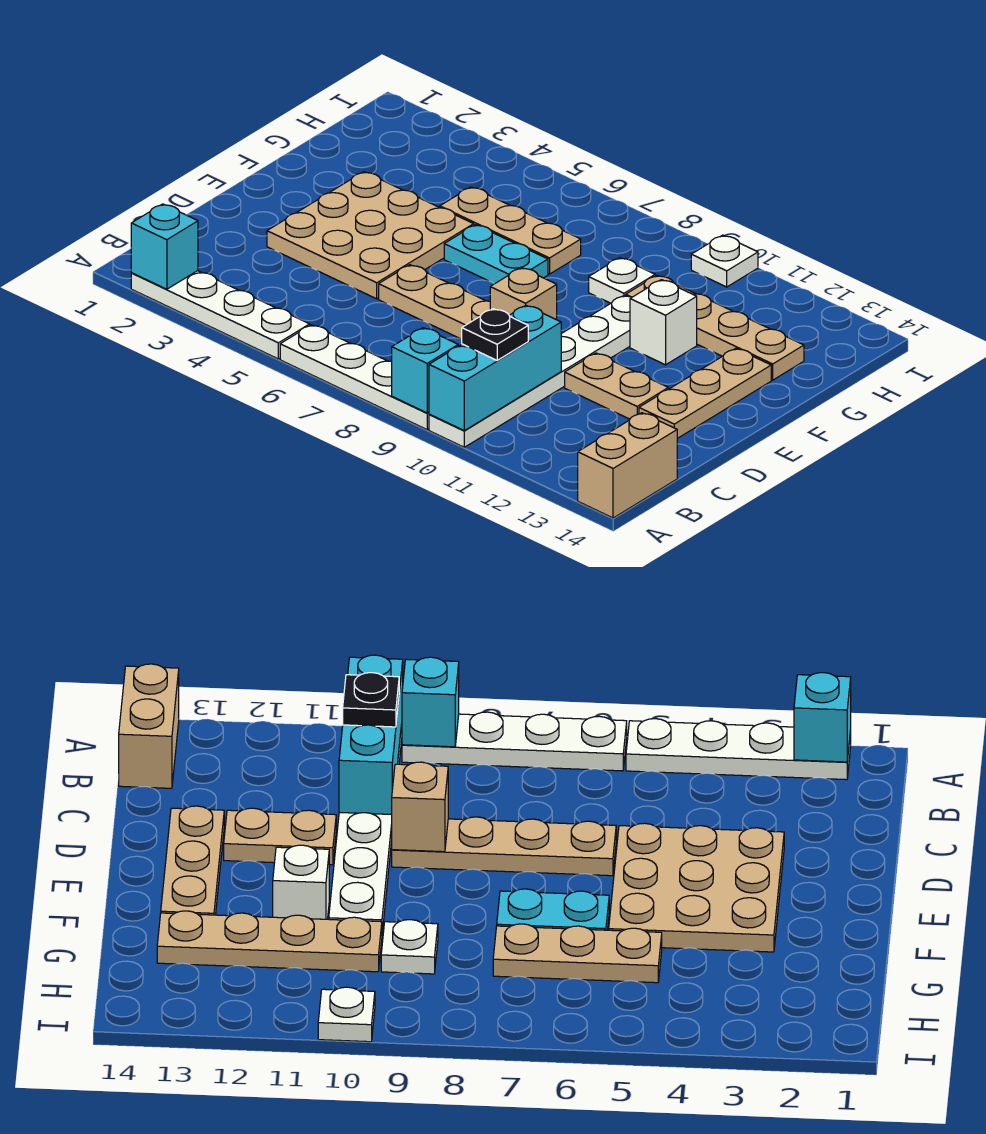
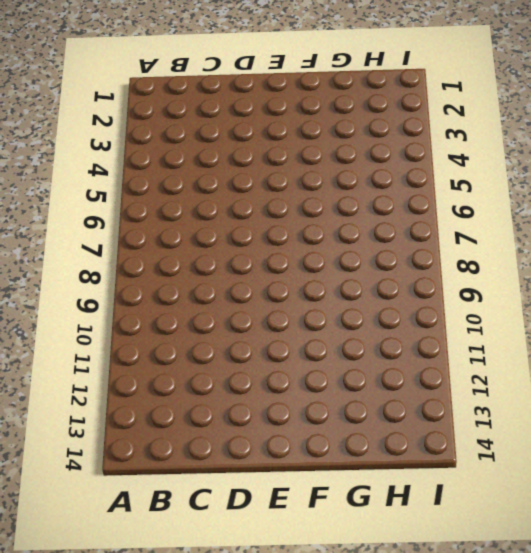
none -> white plate A2:A5 level 1
none -> white plate A6:A9 level 1
none -> white plate A10:F10 level 1

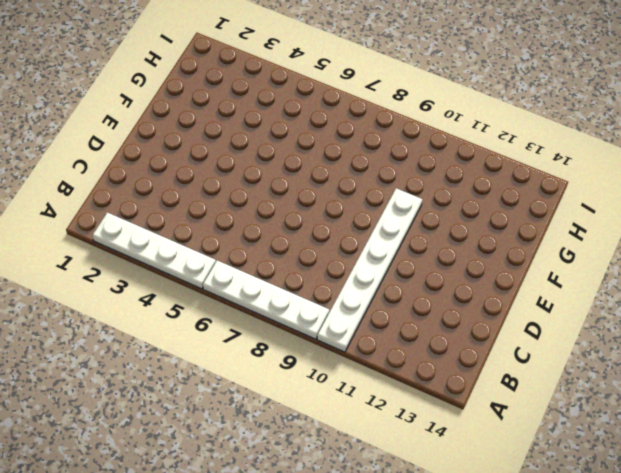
none -> tan brick A14:B14 level 1
none -> tan plate D3:F5 level 1
none -> tan plate D6:D9 level 1

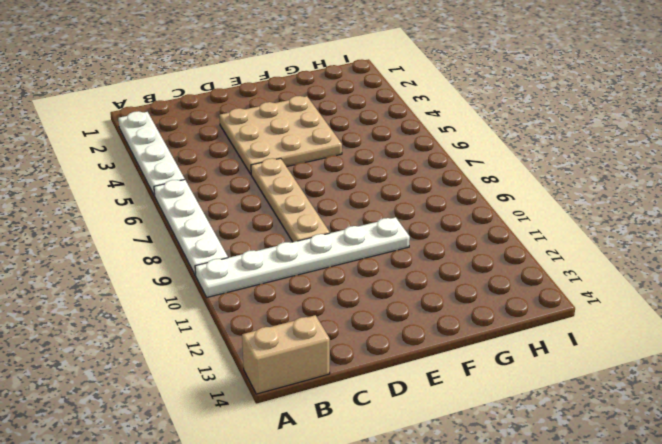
none -> tan plate D11:D12 level 1
none -> tan plate D13:F13 level 1
none -> cyan plate F6:F7 level 1

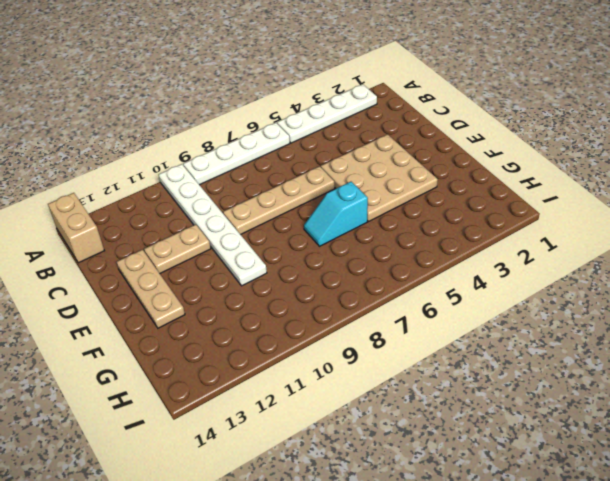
cyan slope F6:F7 level 1 top 6 -> cyan plate F6:F7 level 1
none -> white brick F11 level 1
none -> tan plate G5:G7 level 1
none -> white plate G9 level 1

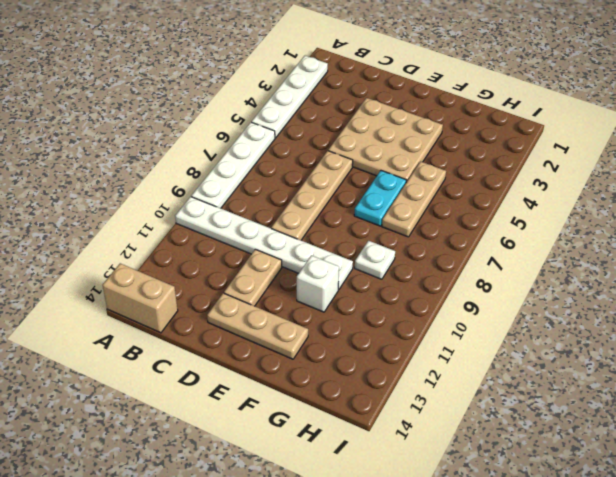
none -> tan plate G10:G13 level 1
none -> white plate I10 level 1
none -> cyan brick A2 level 2

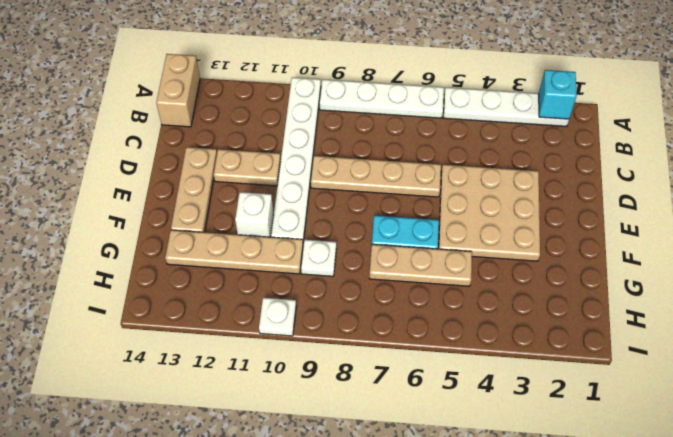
none -> cyan brick A9 level 2
none -> cyan brick A10:C10 level 2
none -> tan brick D9 level 2

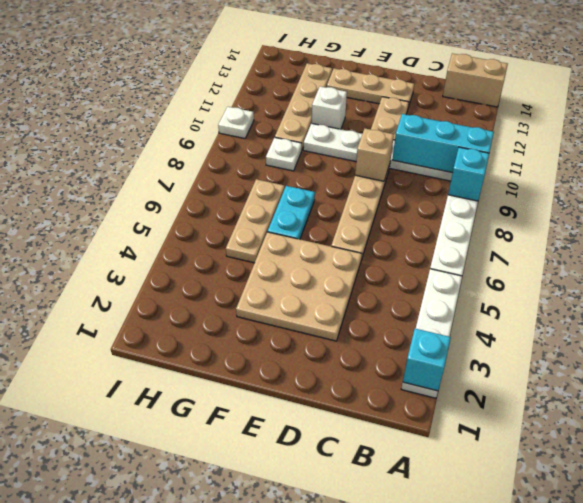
none -> black plate B10 level 3

